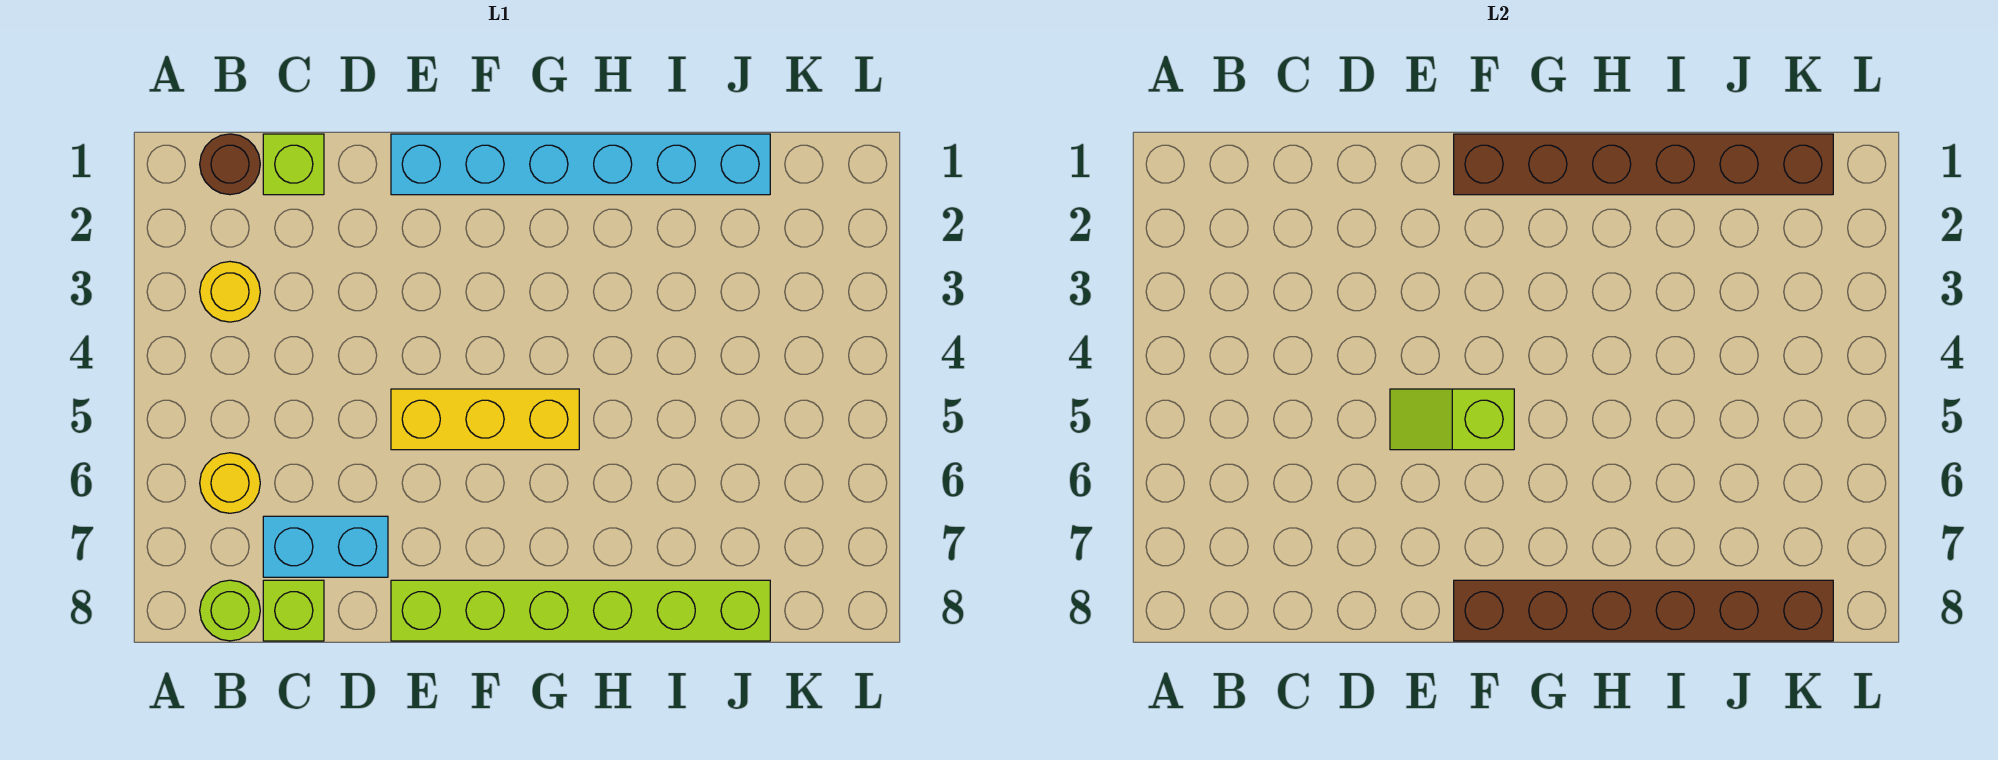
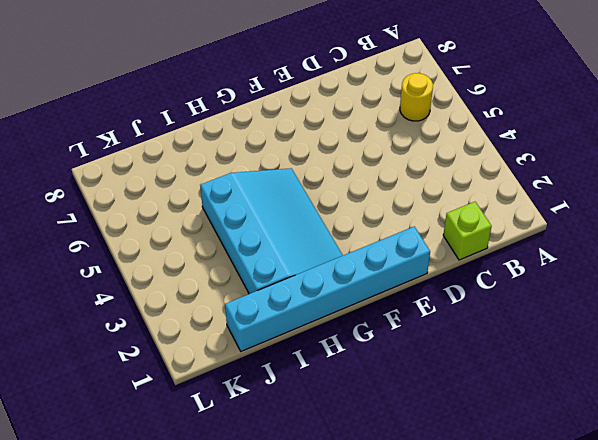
cyan slope G2:I5 level 1 top I -> yellow brick E5:G5 level 1
none -> brown round brick B1 level 1
none -> yellow round brick B3 level 1
none -> lime round brick B8 level 1

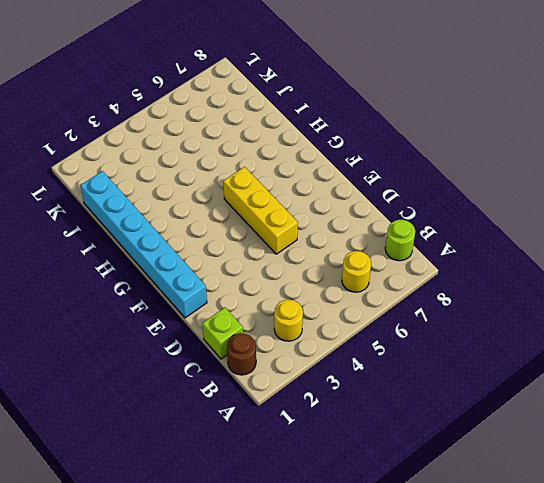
none -> cyan brick C7:D7 level 1
none -> lime brick C8 level 1
none -> lime brick E8:J8 level 1

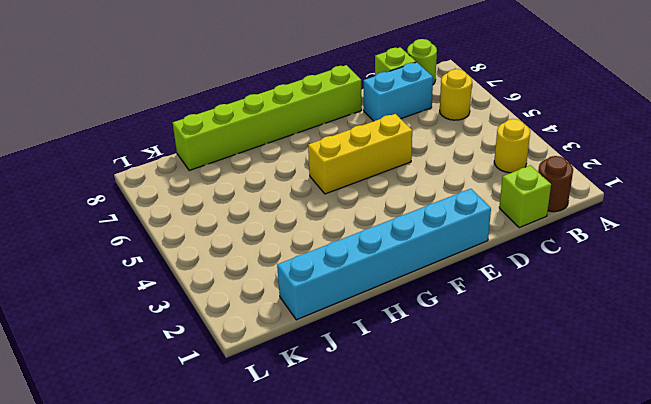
none -> lime slope E5:F5 level 2 top F
none -> brown brick F1:K1 level 2
none -> brown brick F8:K8 level 2

